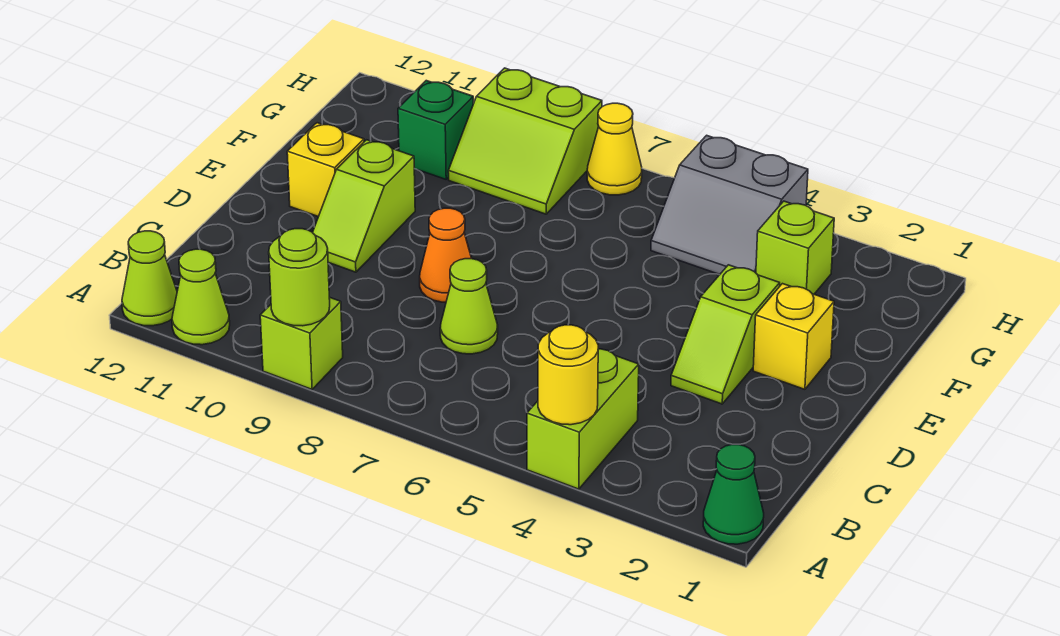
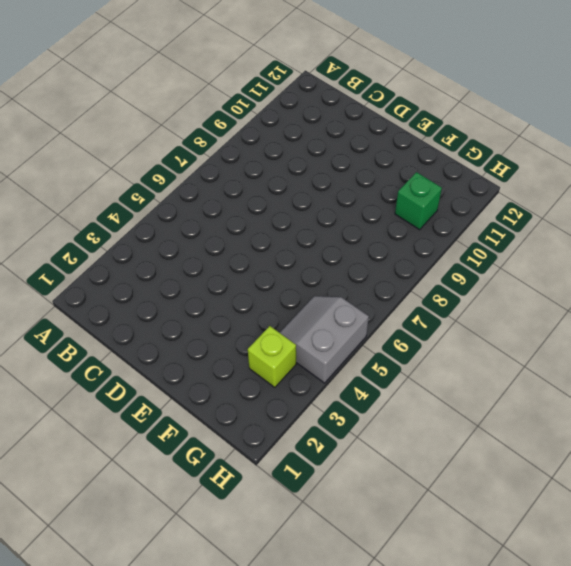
none -> green cone A1 level 1
none -> lime brick A4:B4 level 1
none -> lime brick A9 level 1

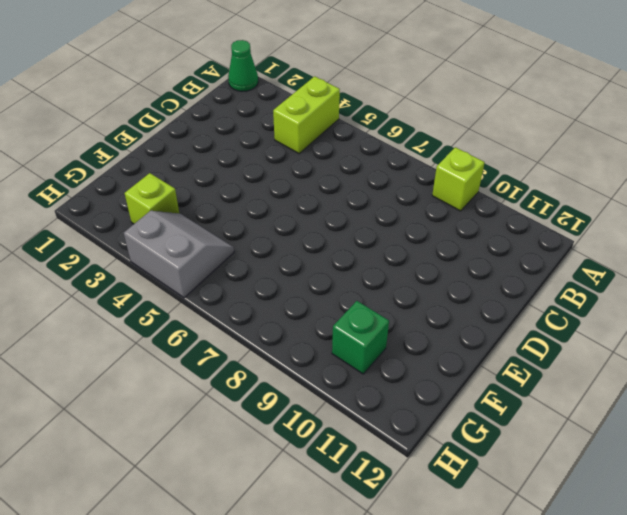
none -> lime cone A11 level 1
none -> lime cone A12 level 1
none -> lime cone C7 level 1

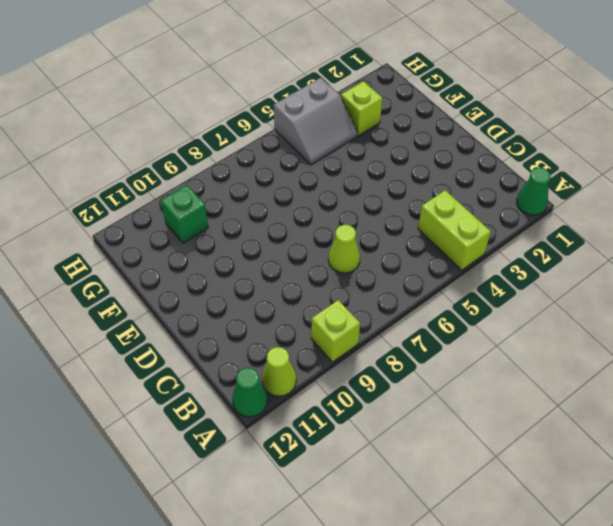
green cone A12 level 1 -> lime cone A12 level 1
none -> lime slope D3:E3 level 1 top E
none -> orange cone D8 level 1
none -> lime slope D10:E10 level 1 top E

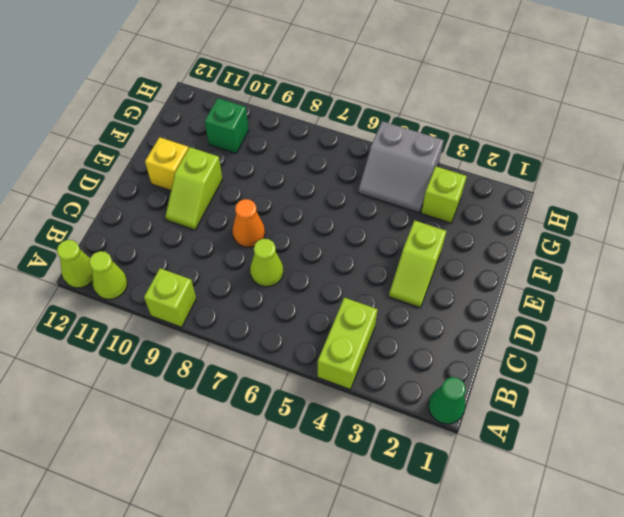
none -> yellow brick E2 level 1
none -> lime slope G8:H9 level 1 top H
none -> yellow cone H7 level 1

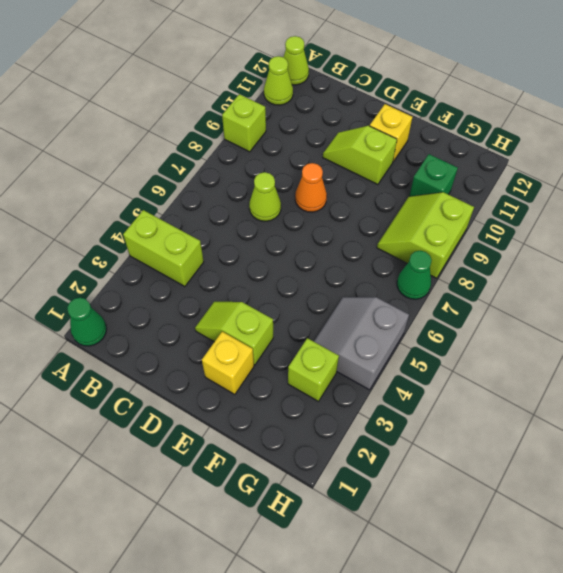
green cone H7 level 1 -> yellow cone H7 level 1
none -> yellow round brick A4 level 2
none -> lime round brick A9 level 2

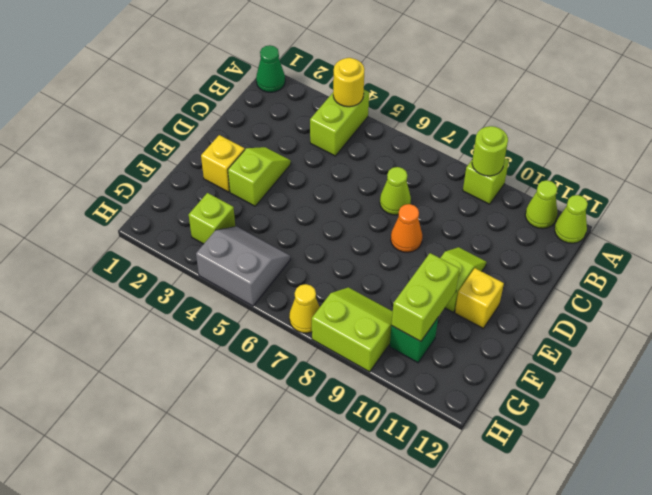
lime brick F10:G10 level 2 -> none

